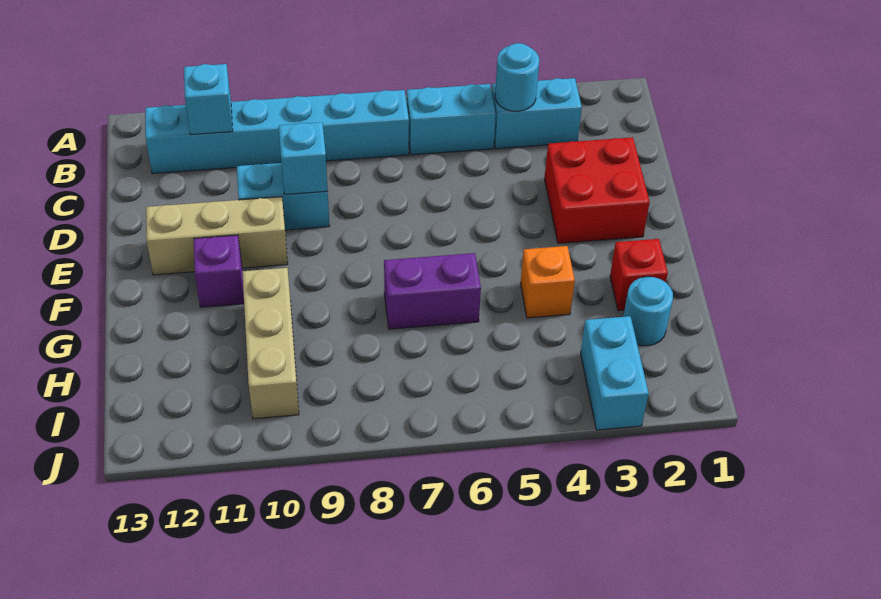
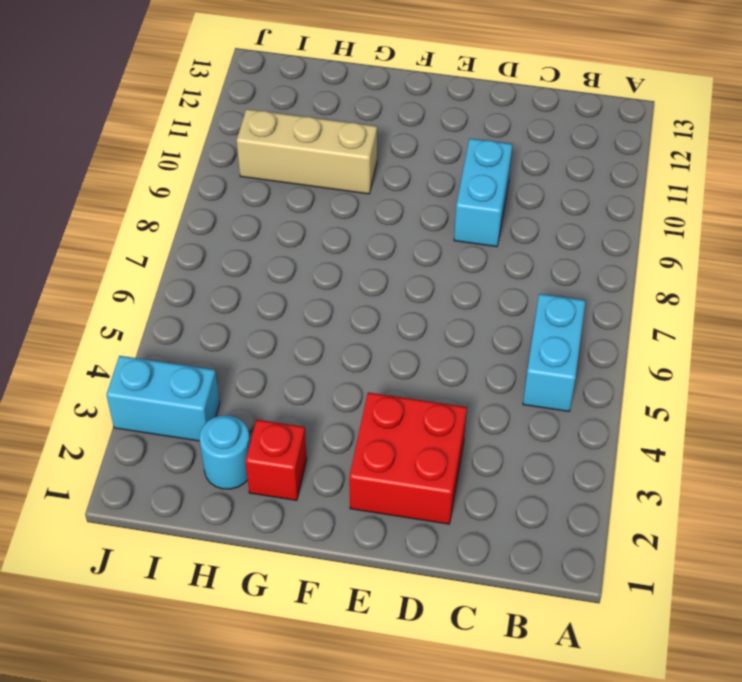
none -> cyan brick B3:B4 level 1
none -> cyan brick B7:B12 level 1
none -> tan brick E10:E12 level 1

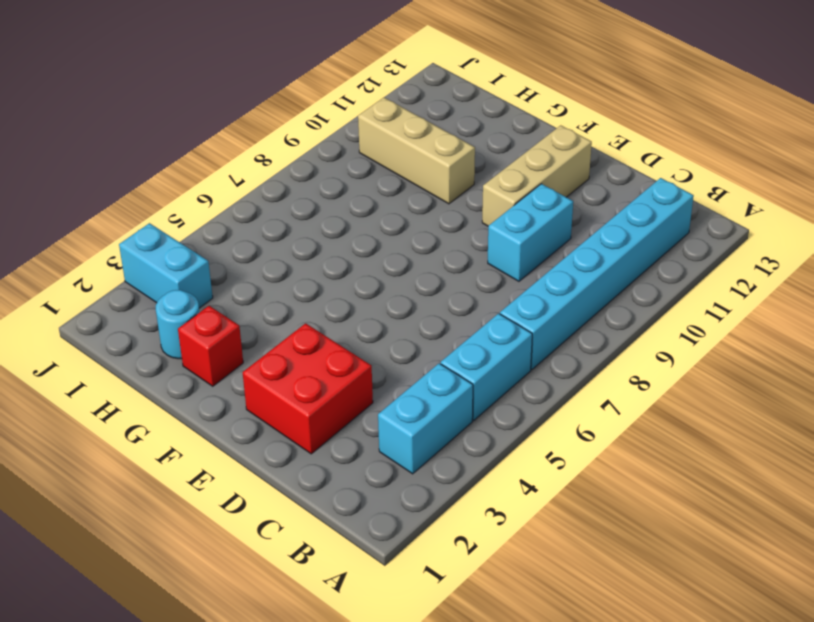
none -> purple brick F11 level 1
none -> orange brick G4 level 1
none -> purple brick G6:G7 level 1

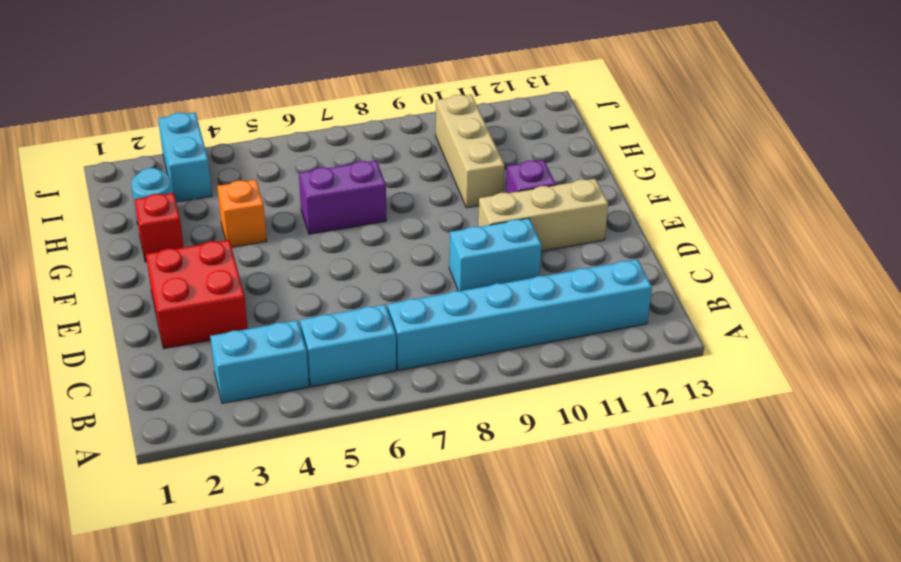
none -> cyan round brick B4 level 2
none -> cyan brick B11 level 2
none -> cyan brick D9 level 2

